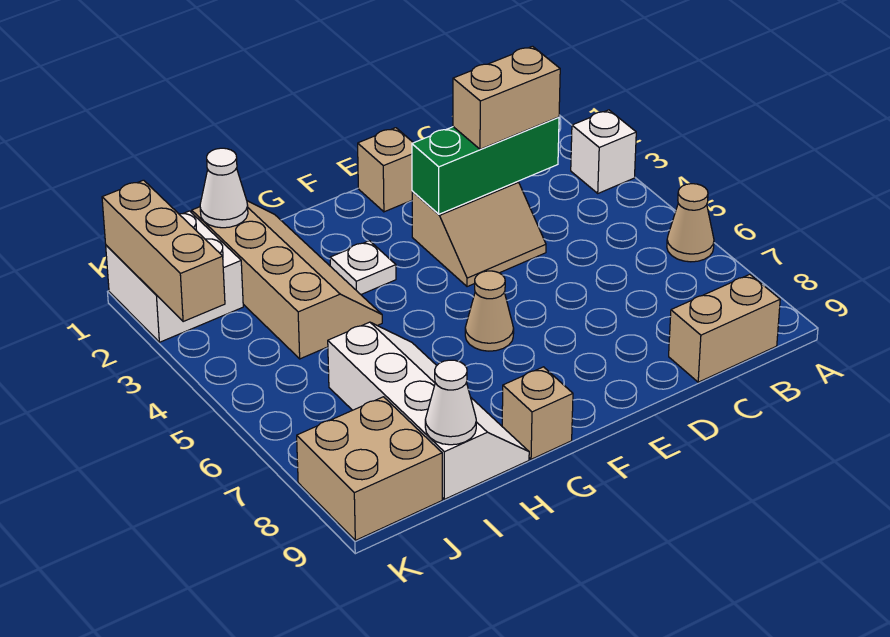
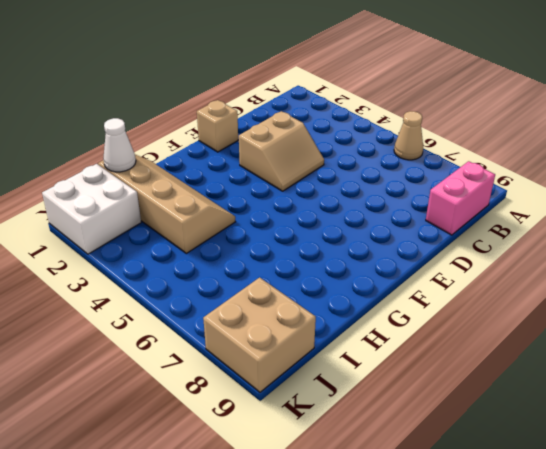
pink brick B9:C9 level 1 -> tan brick B9:C9 level 1
none -> white brick A3 level 1
none -> tan cone F6 level 1
none -> white plate G3 level 1

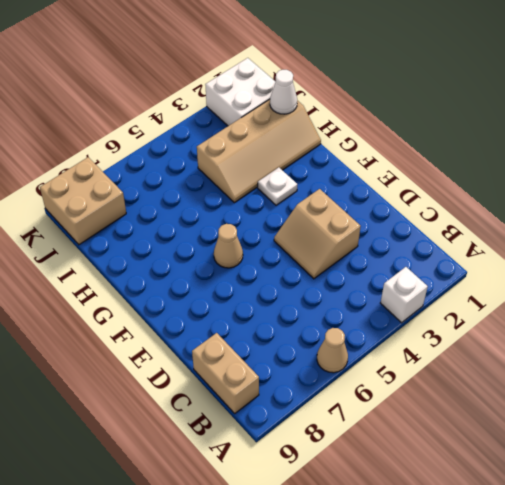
none -> tan brick E1 level 1
none -> tan brick G9 level 1
none -> white slope H6:I9 level 1 top I

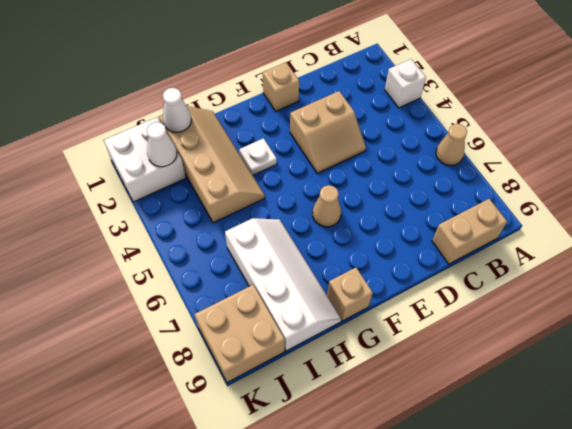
white cone J2 level 2 -> white cone I9 level 2
none -> green brick C3:E3 level 2
none -> tan brick K1:K3 level 2
none -> tan brick C3:D3 level 3

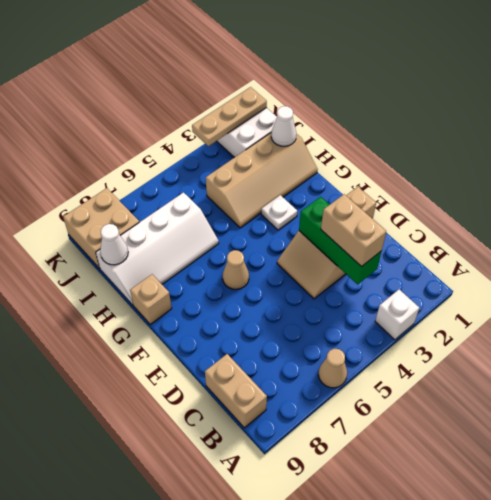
tan plate K1:K3 level 2 -> tan brick K1:K3 level 2

